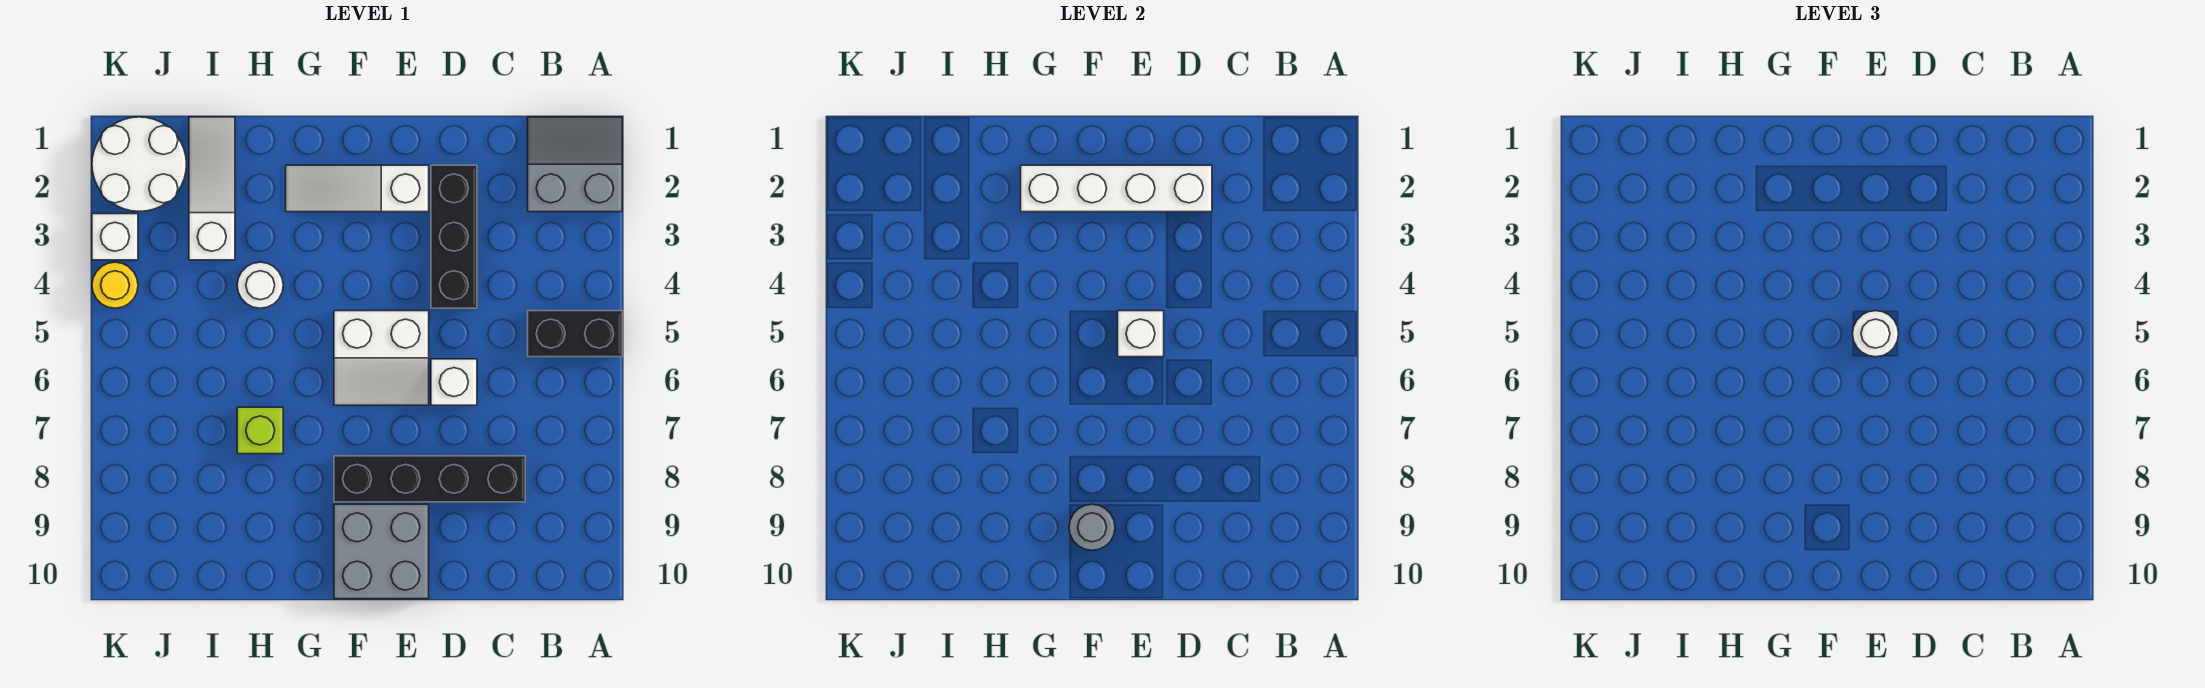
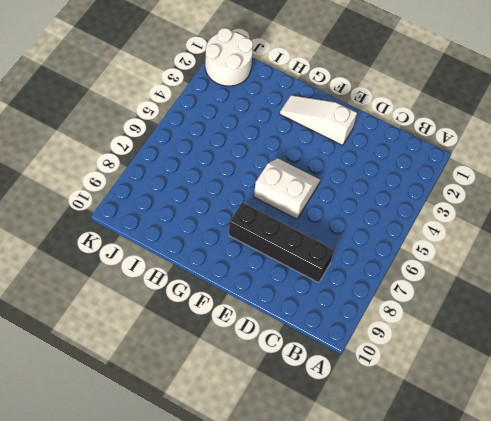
white slope E5:F6 level 1 top 6 -> white slope E5:F6 level 1 top 5
none -> grey slope A1:B2 level 1 top 2
none -> black brick A5:B5 level 1
none -> black brick D2:D4 level 1

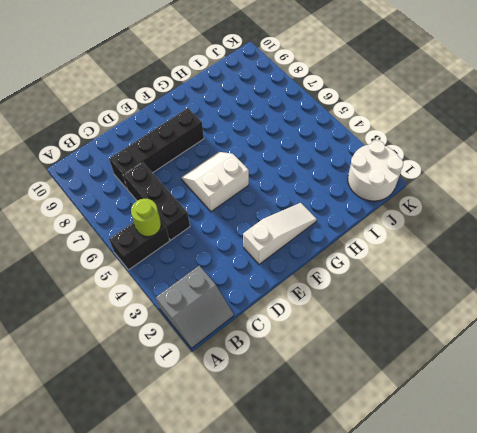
lime round brick B5 level 2 -> none
black brick C5:C7 level 1 -> black brick D2:D4 level 1
none -> white brick D6 level 1
none -> grey brick E9:F10 level 1
none -> white round brick H4 level 1

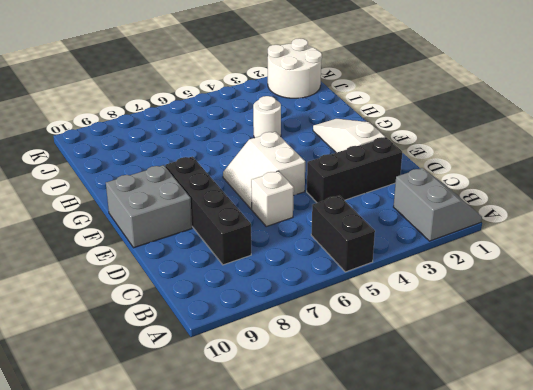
none -> lime brick H7 level 1
none -> white slope I1:I3 level 1 top 3
none -> white brick K3 level 1

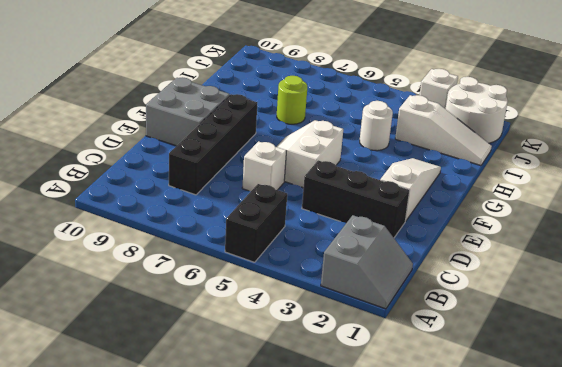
lime round brick H7 level 1 -> lime brick H7 level 1
none -> yellow round brick K4 level 1
none -> white brick D2:G2 level 2
none -> white brick E5 level 2

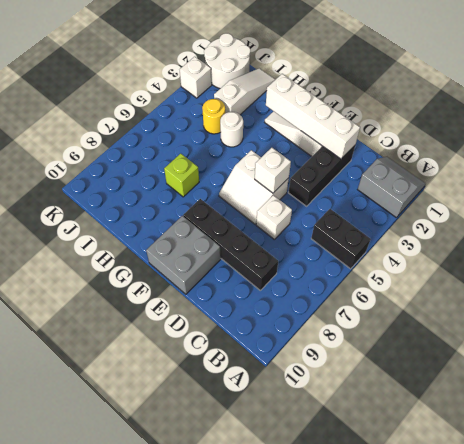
yellow round brick I4 level 1 -> yellow round brick K4 level 1
none -> grey round brick F9 level 2
none -> white round brick E5 level 3

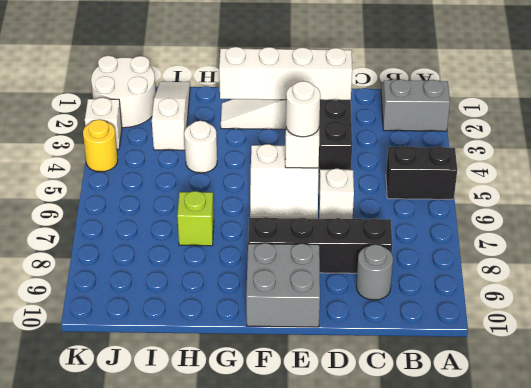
grey round brick C9 level 1 -> grey round brick F9 level 2

